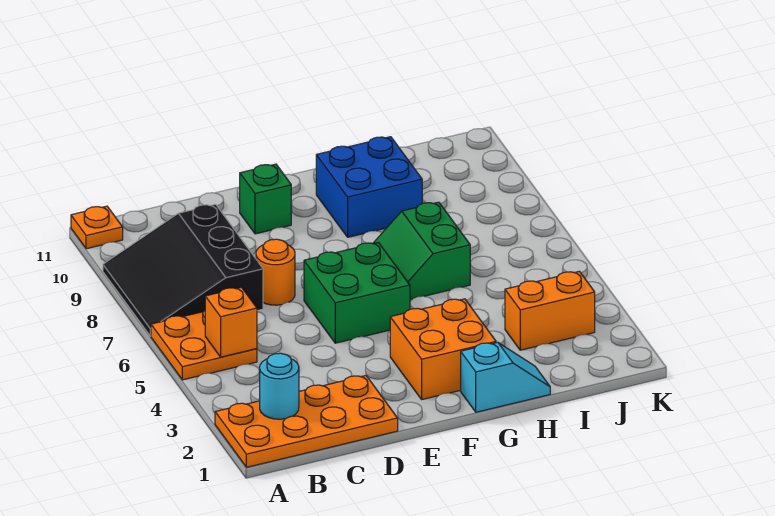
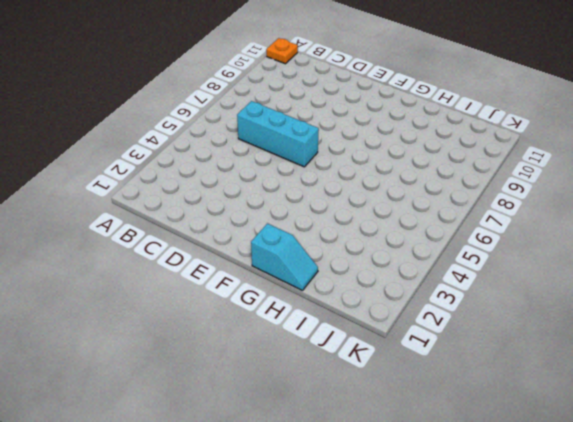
cyan brick C6:E6 level 1 -> green brick E5:F6 level 1
none -> orange plate A1:D2 level 1
none -> orange plate A5:B6 level 1
none -> black slope A7:C9 level 1 top C

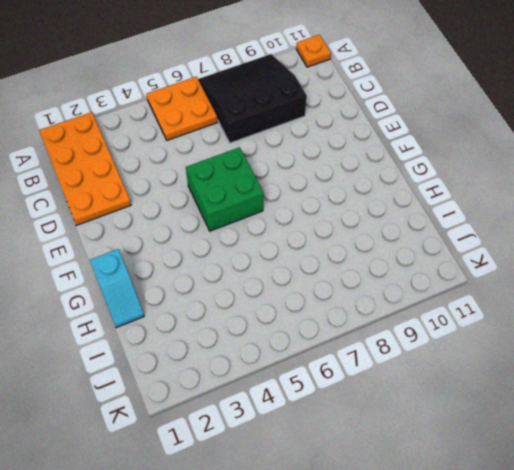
none -> orange round brick D7 level 1
none -> green brick E10 level 1
none -> orange brick F2:G3 level 1

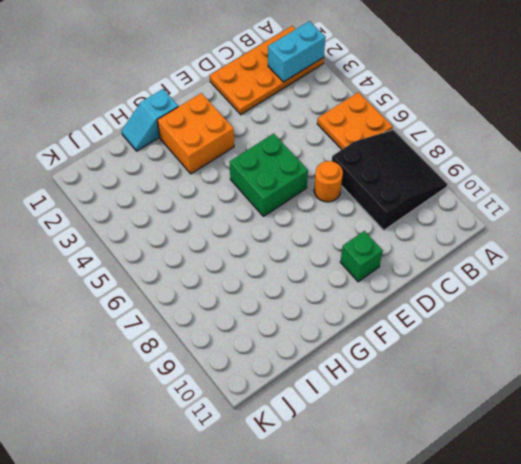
cyan brick A2:B2 level 2 -> cyan round brick B2 level 2
none -> orange plate A11 level 1
none -> green slope G6:H7 level 1 top H
none -> blue brick G9:H10 level 1

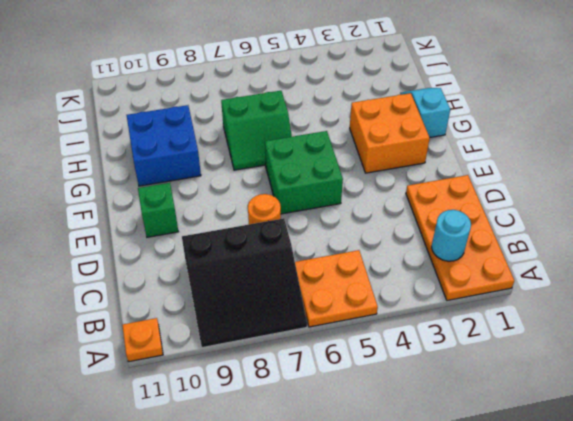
none -> orange brick I3:J3 level 1
none -> orange brick B5 level 2

